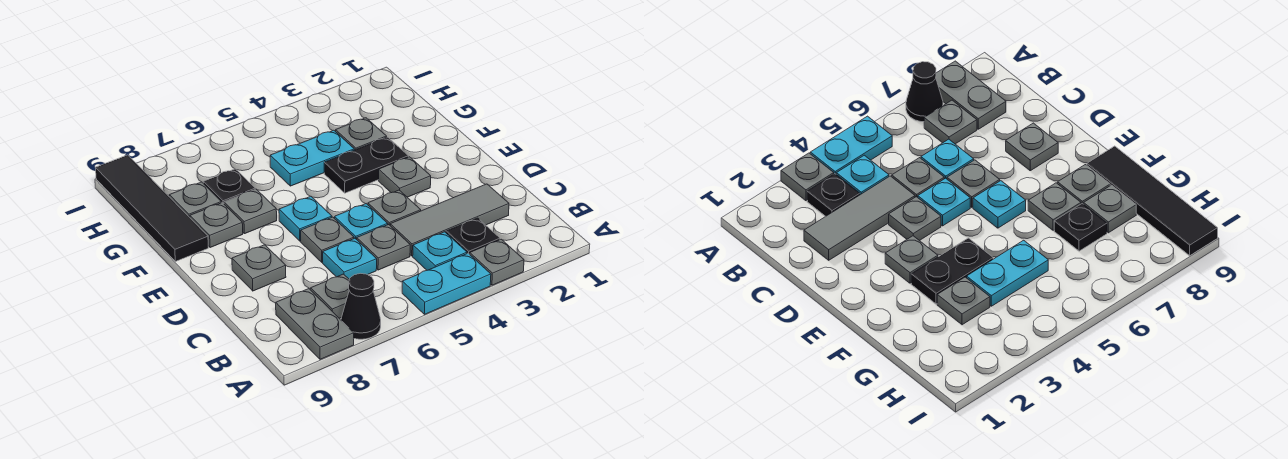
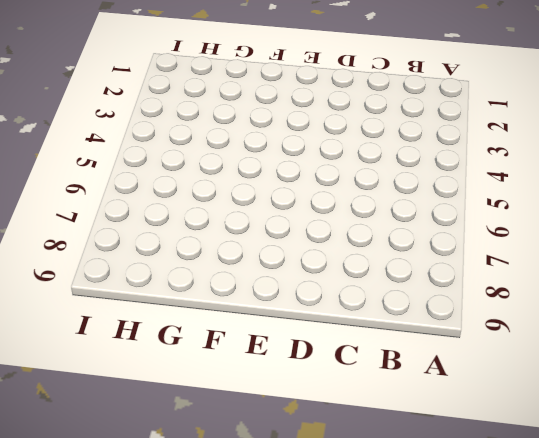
none -> grey plate A3 level 1
none -> cyan plate A4:A5 level 1
none -> black cone A7 level 1

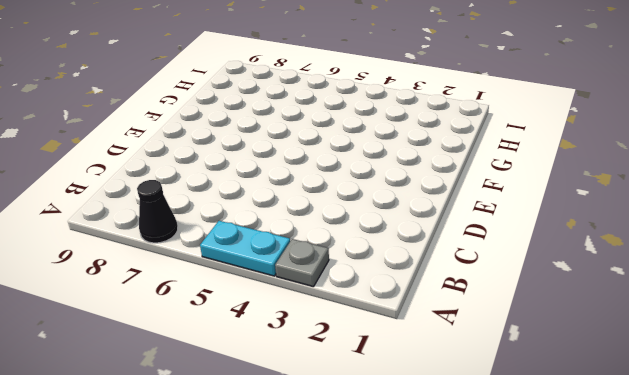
none -> grey plate A8:B8 level 1
none -> black plate B3 level 1
none -> cyan plate B4 level 1

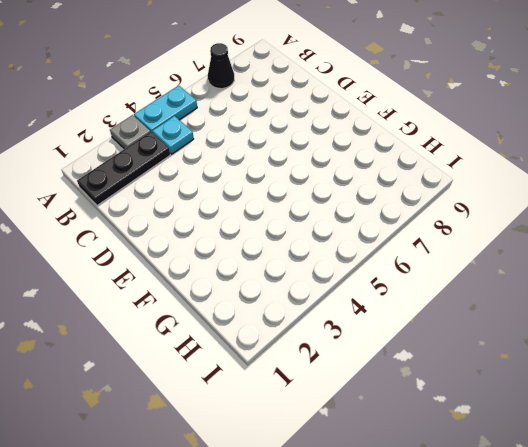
black plate B1:B3 level 1 -> black plate B3 level 1
none -> grey plate A8:B8 level 1
none -> grey plate B7 level 1
none -> grey tile C2:C4 level 1

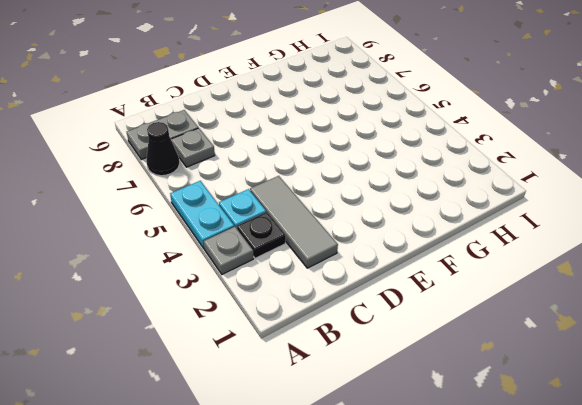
none -> grey plate C5 level 1
none -> cyan plate C6 level 1
none -> grey plate D4 level 1

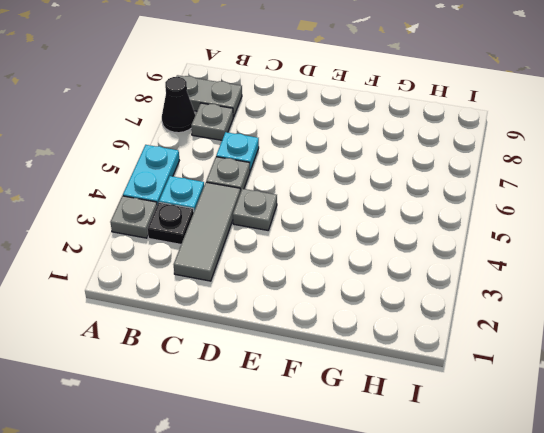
none -> cyan plate D5 level 1
none -> grey plate D6 level 1
none -> grey plate D8 level 1

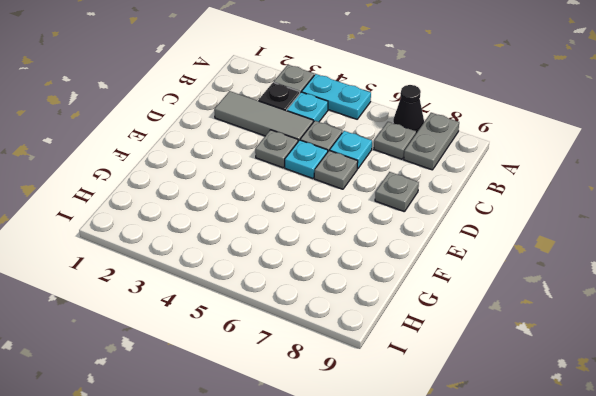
none -> grey plate E3 level 1
none -> cyan plate E6 level 1
none -> black plate F3:F4 level 1

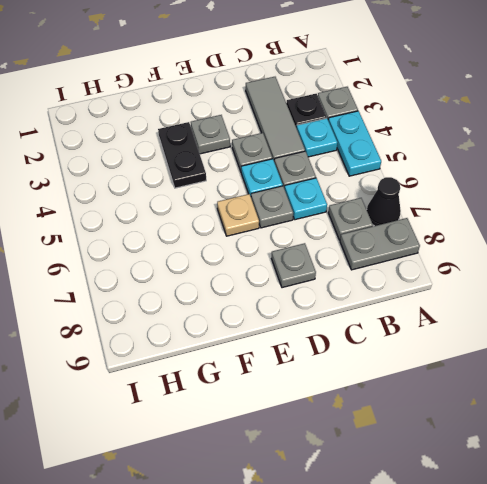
tan plate E6 level 1 -> cyan plate E6 level 1
none -> grey plate F7 level 1
none -> grey plate F8 level 1
none -> black tile F9:I9 level 1

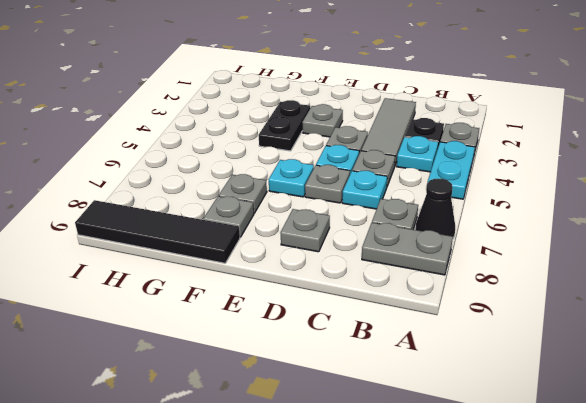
none -> grey plate G3 level 1
none -> cyan plate G4:G5 level 1
none -> black plate G7 level 1

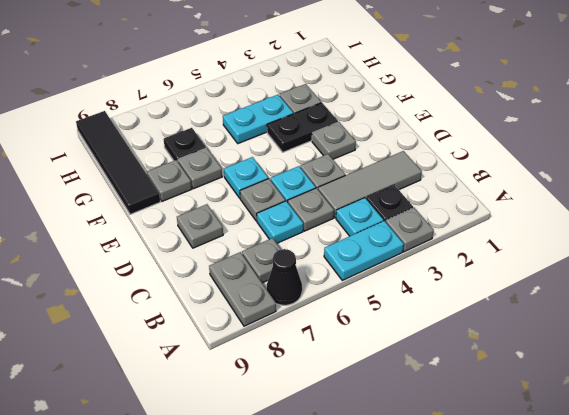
none -> grey plate G8 level 1

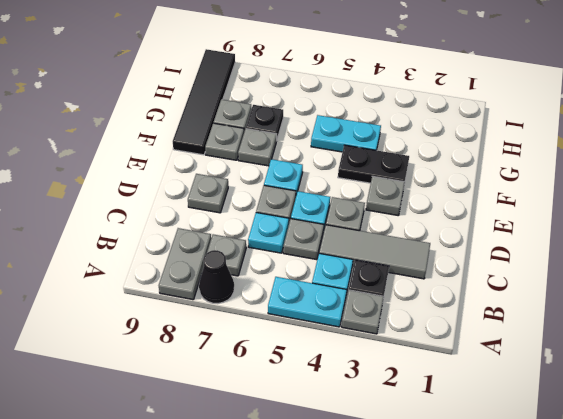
none -> grey plate G3 level 1

